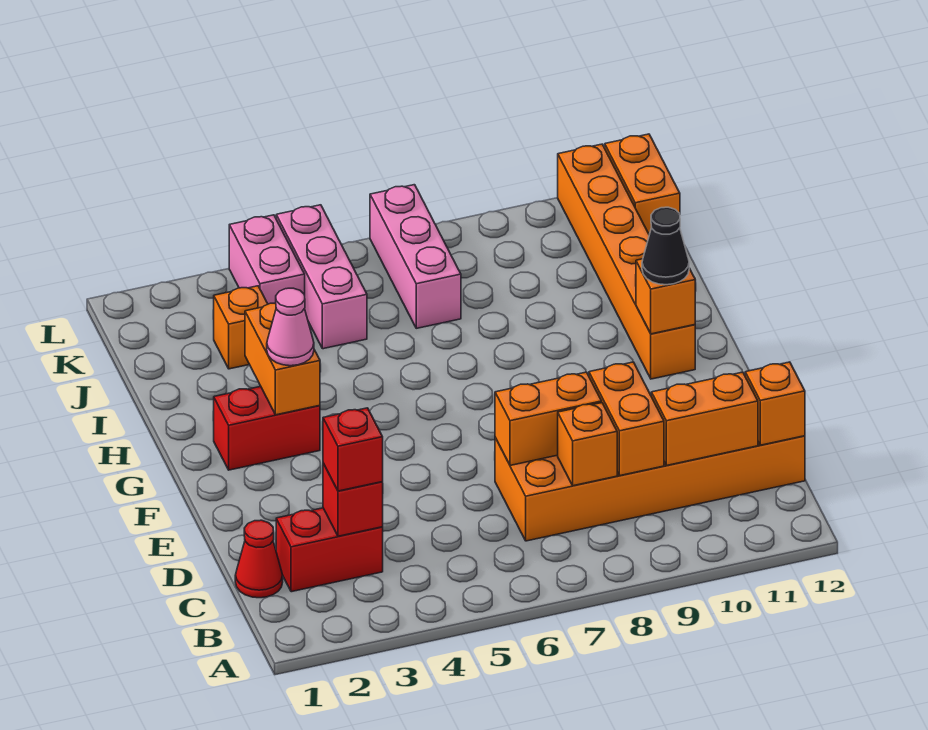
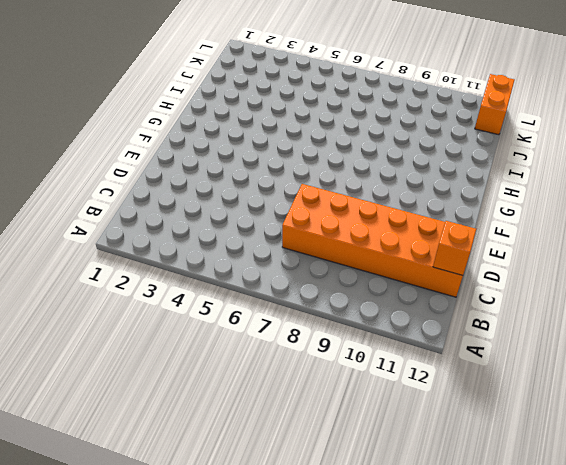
none -> red cone C1 level 1
none -> red brick C2:C3 level 1
none -> red brick G2:G3 level 1

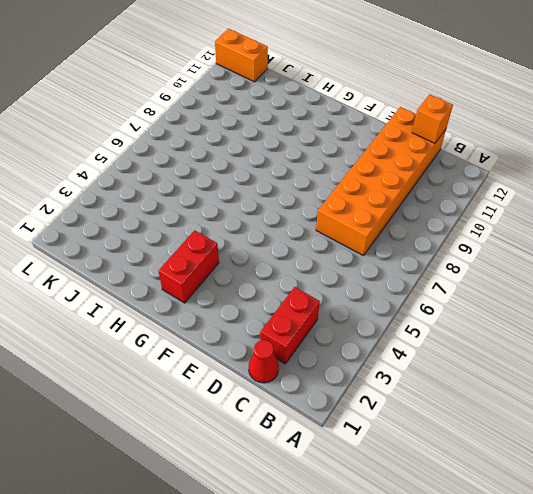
none -> orange brick G11:L11 level 1
none -> orange brick J3 level 1
none -> pink brick J5:L5 level 1

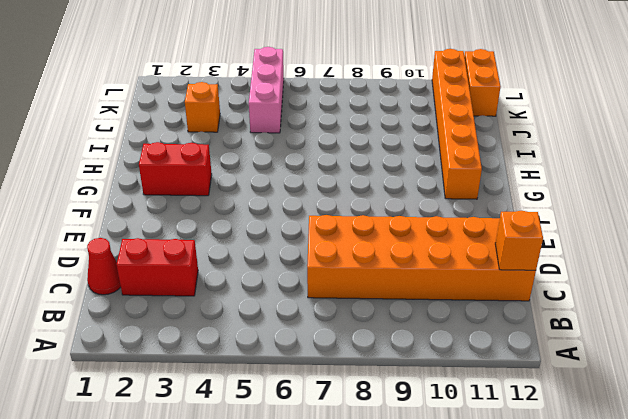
none -> pink brick J7:L7 level 1
none -> pink brick K4:L4 level 1
none -> red brick C3 level 2

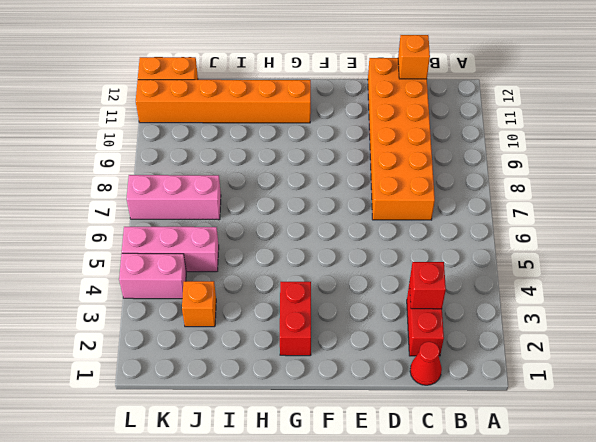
none -> orange brick C8 level 2
none -> orange brick C9:D9 level 2
none -> orange brick C10:C11 level 2

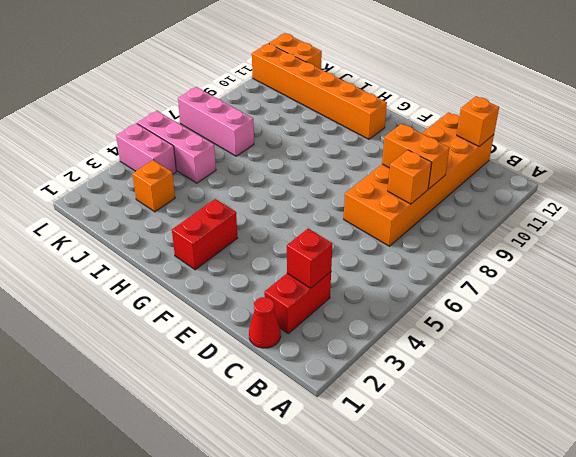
none -> orange brick C10:C11 level 2
none -> orange brick D7:D8 level 2
none -> orange brick G3:H3 level 2

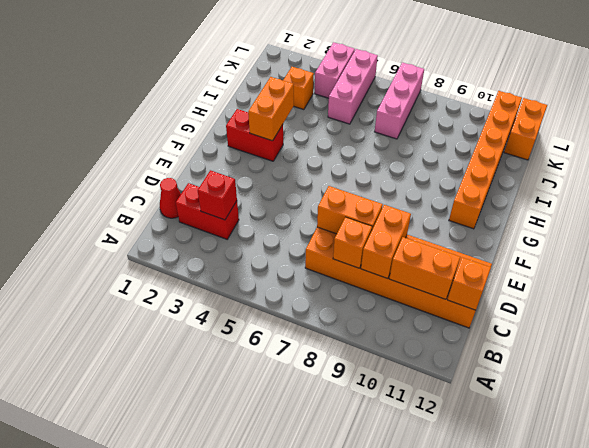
none -> orange brick G11 level 2
none -> red brick C3 level 3
none -> pink cone G3 level 3

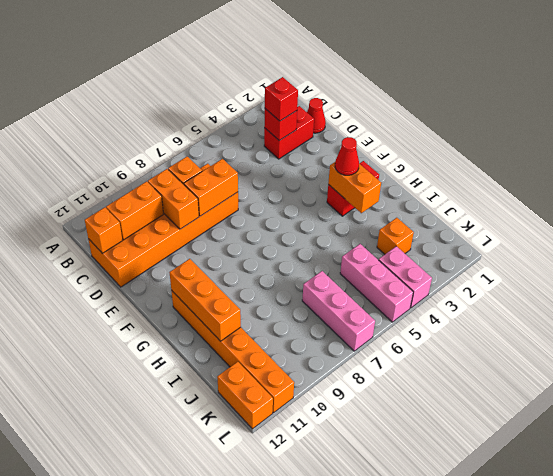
red cone G3 level 3 -> pink cone G3 level 3
orange brick G11:I11 level 2 -> orange brick G11 level 2
none -> black cone G11 level 3

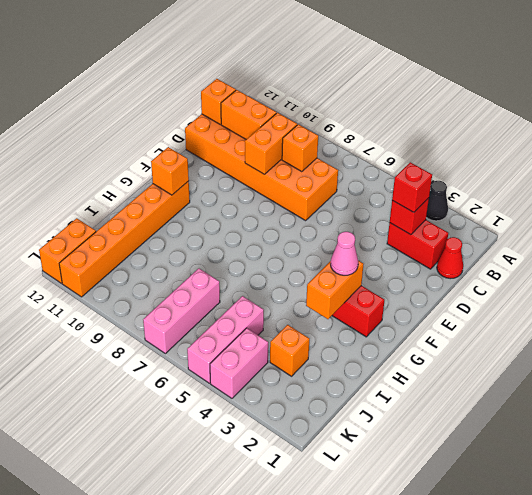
black cone A3 level 1 -> black cone G11 level 3
none -> orange brick D7:D8 level 2

